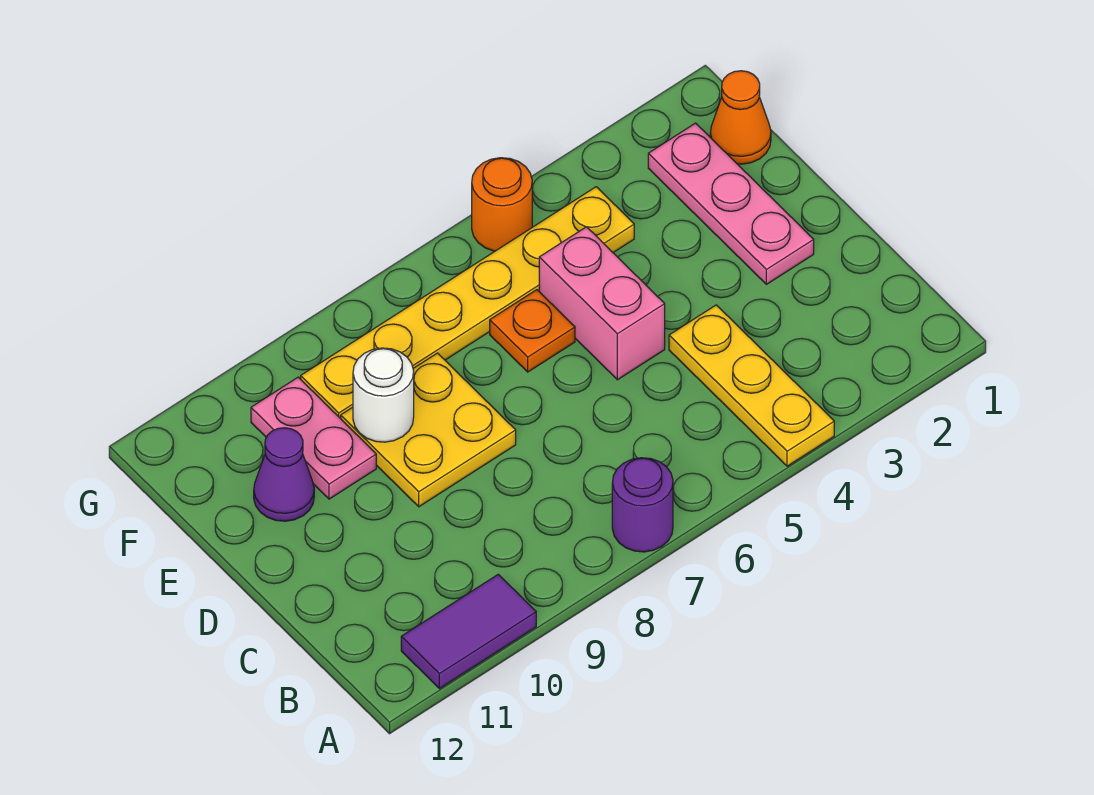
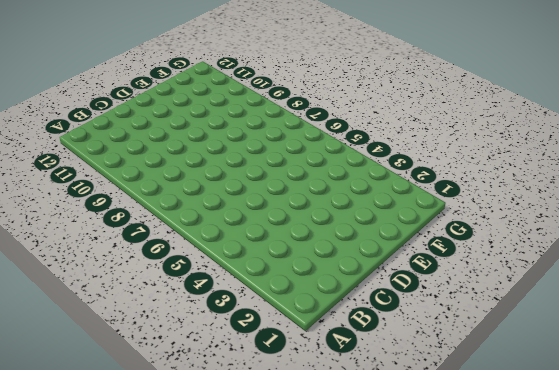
none -> yellow plate A4:C4 level 1
none -> purple round brick A7 level 1
none -> purple tile A10:A11 level 1

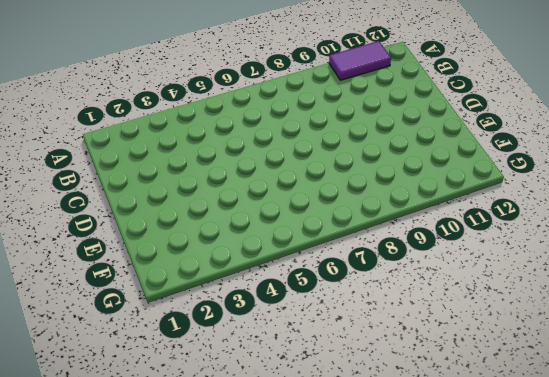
none -> yellow plate A4:C4 level 1
none -> purple round brick A7 level 1
none -> pink plate D2:F2 level 1

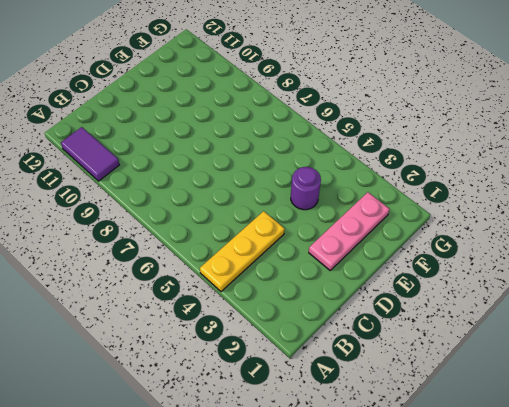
purple round brick E4 level 1 -> purple round brick A7 level 1
none -> pink brick D5:E5 level 1
none -> yellow plate D8:E9 level 1
none -> orange plate E6 level 1

